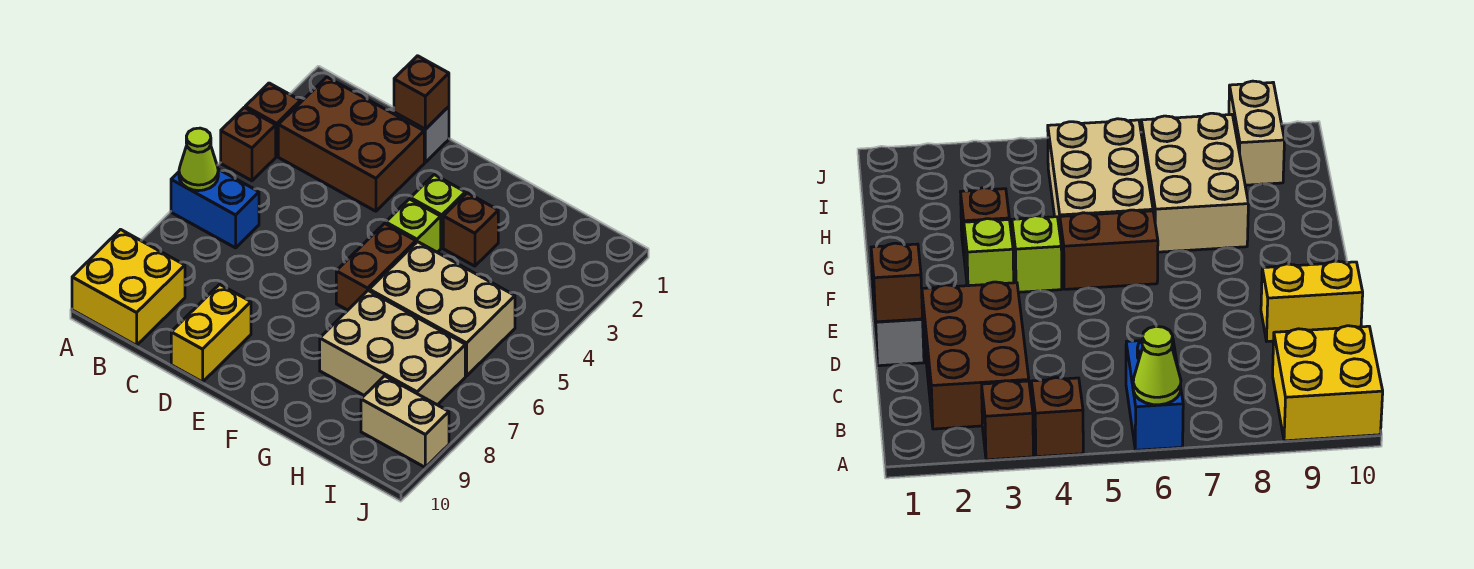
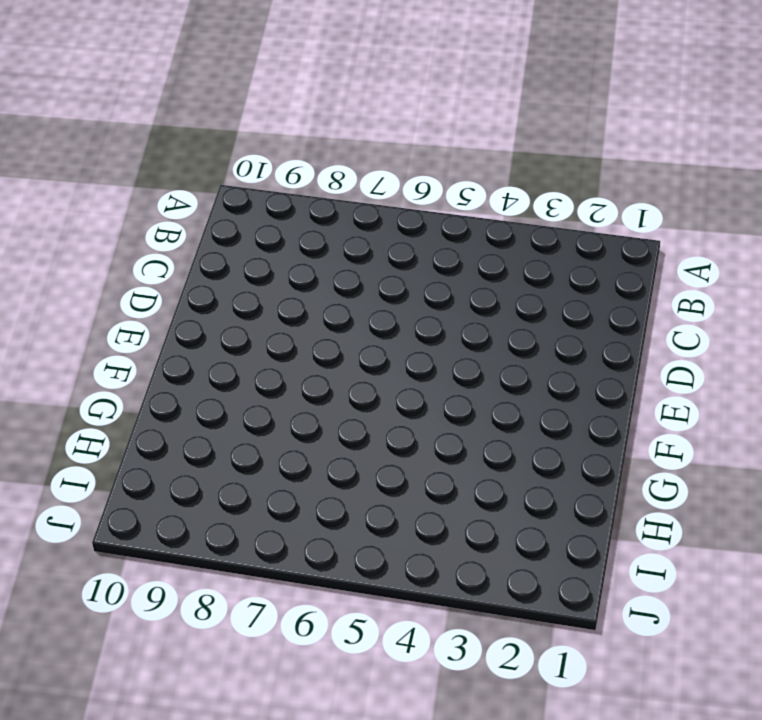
none -> brown brick A3 level 1
none -> brown brick A4 level 1
none -> blue brick A6:B6 level 1

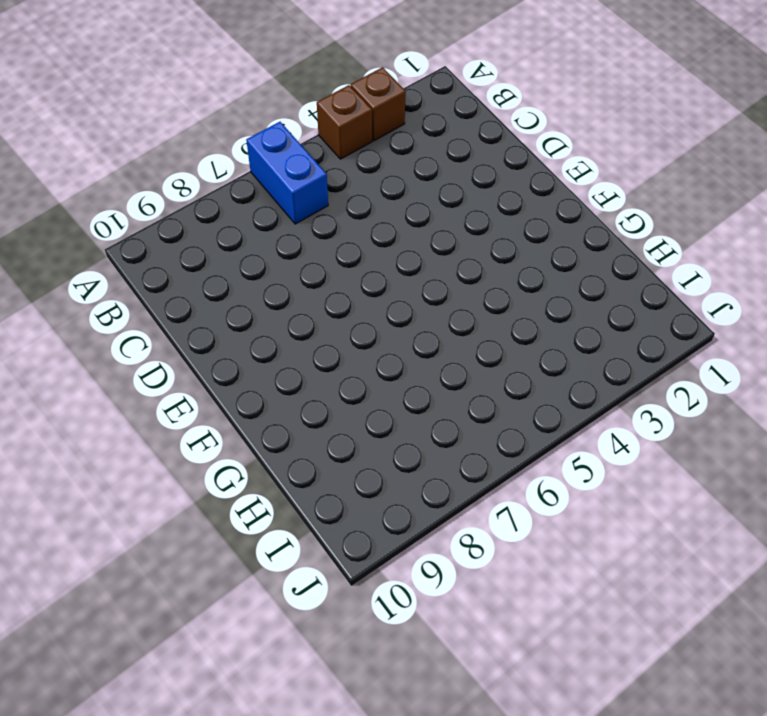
none -> yellow brick A9:B10 level 1
none -> brown brick B2:D3 level 1
none -> grey brick D1 level 1

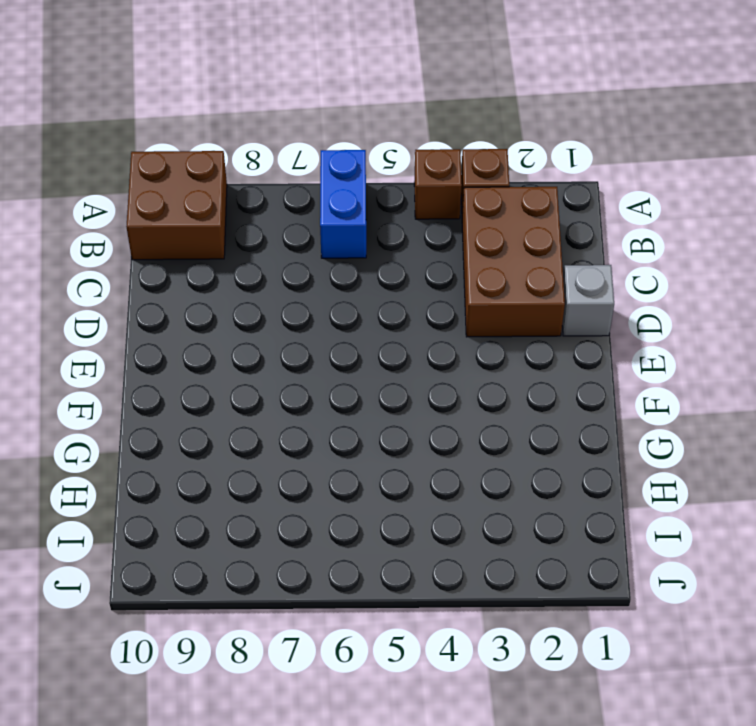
brown brick A9:B10 level 1 -> yellow brick A9:B10 level 1
none -> yellow brick D9:D10 level 1
none -> lime brick F3 level 1
none -> lime brick F4 level 1

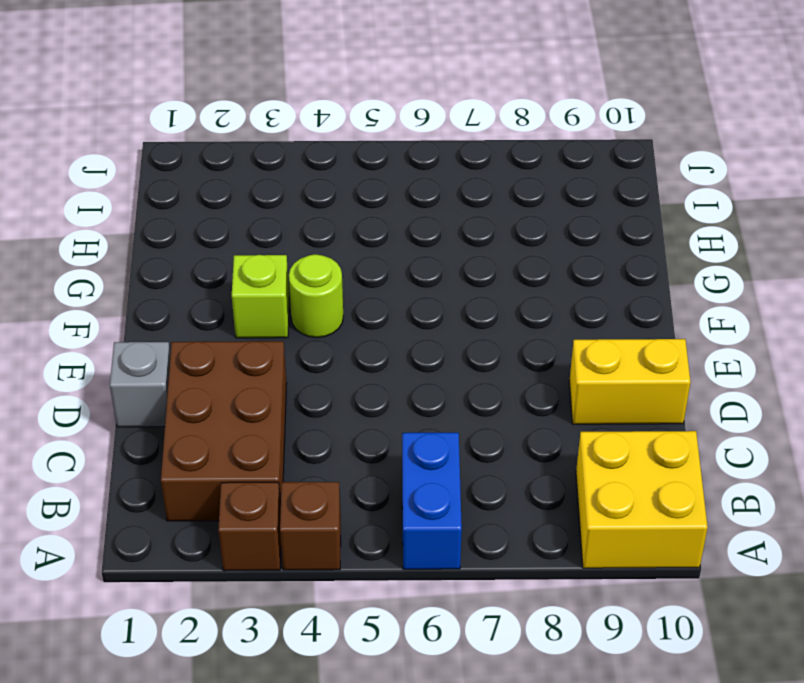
lime round brick F4 level 1 -> lime brick F4 level 1
none -> brown brick F5:F6 level 1
none -> brown brick G3 level 1
none -> tan brick G5:I6 level 1

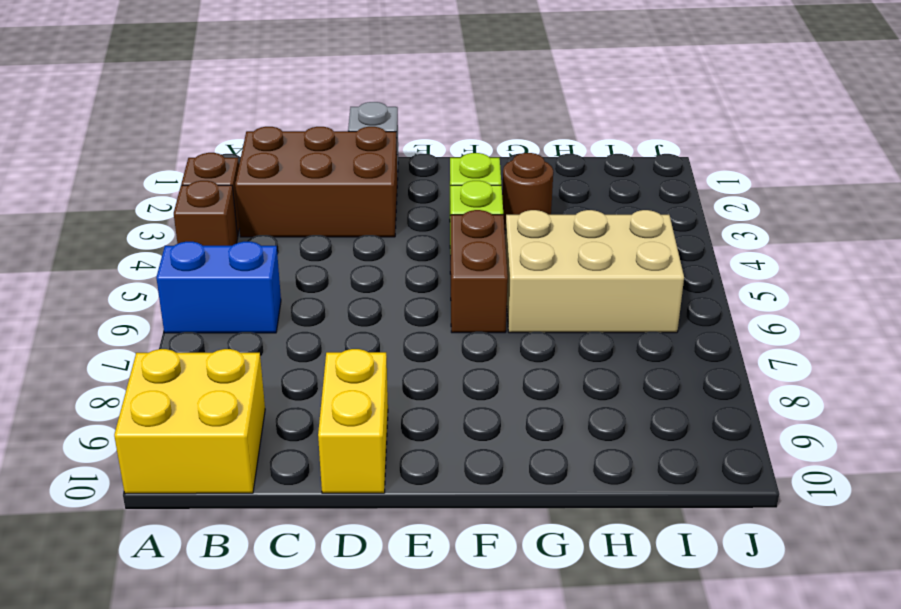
brown round brick G3 level 1 -> brown brick G3 level 1
none -> tan brick G7:I8 level 1
none -> tan brick I9:J9 level 1
none -> lime cone A6 level 2

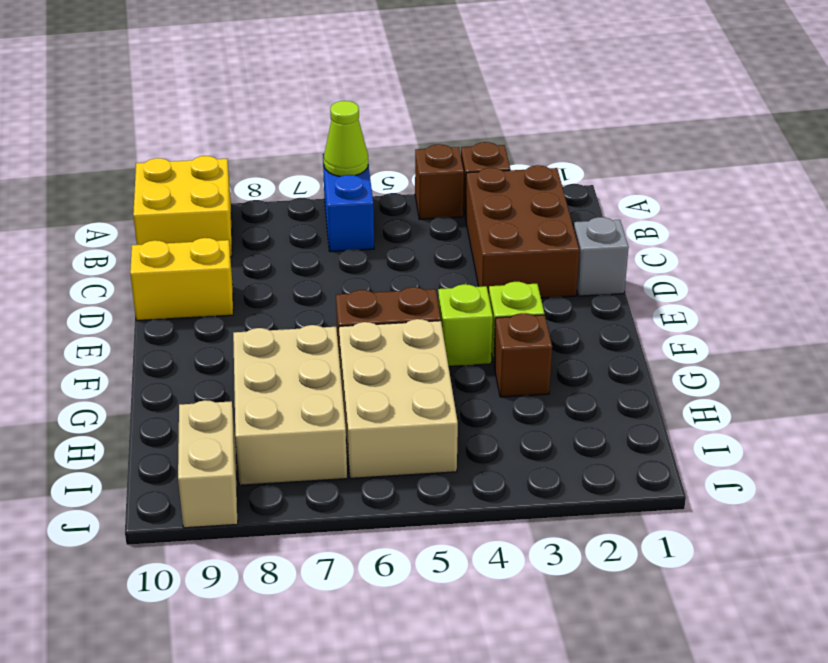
none -> brown brick D1 level 2

